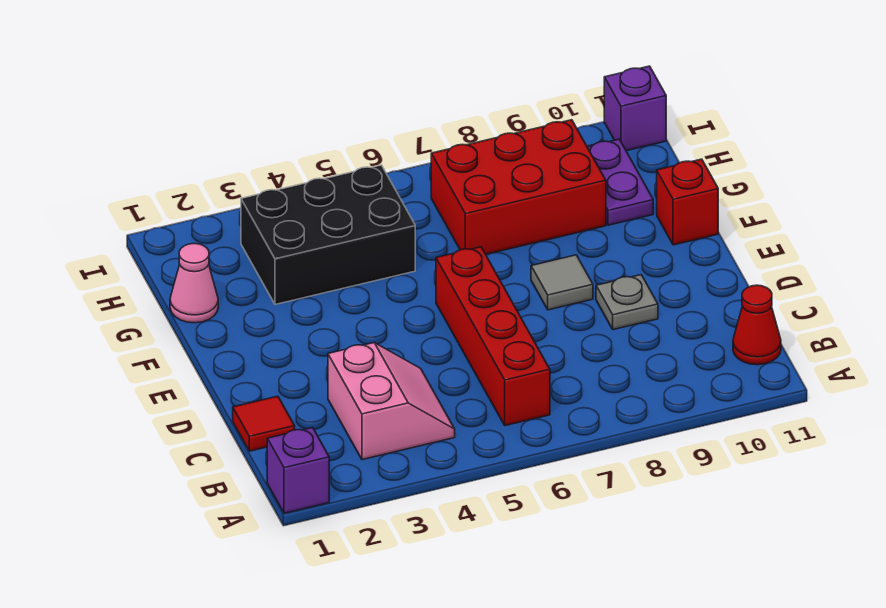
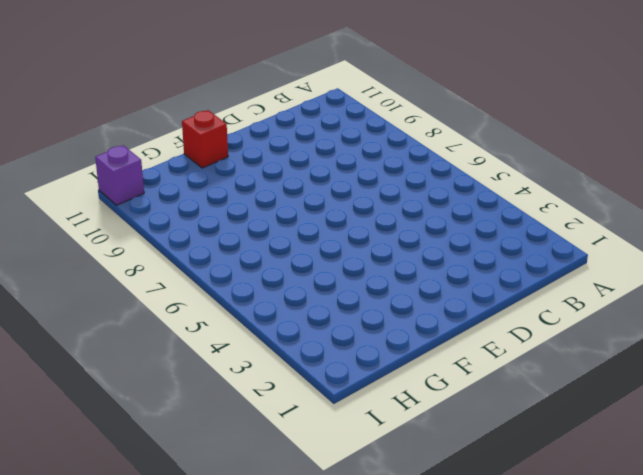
none -> purple brick A1 level 1
none -> pink slope B3:C4 level 1 top 3
none -> red brick B6:E6 level 1

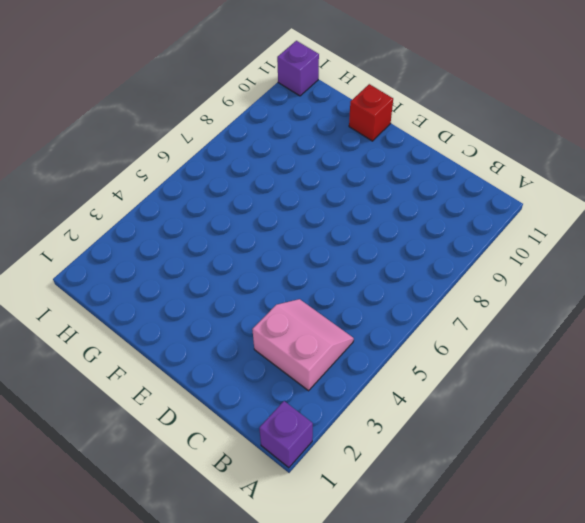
none -> red brick B6:E6 level 1
none -> red cone B11 level 1
none -> red tile C1 level 1

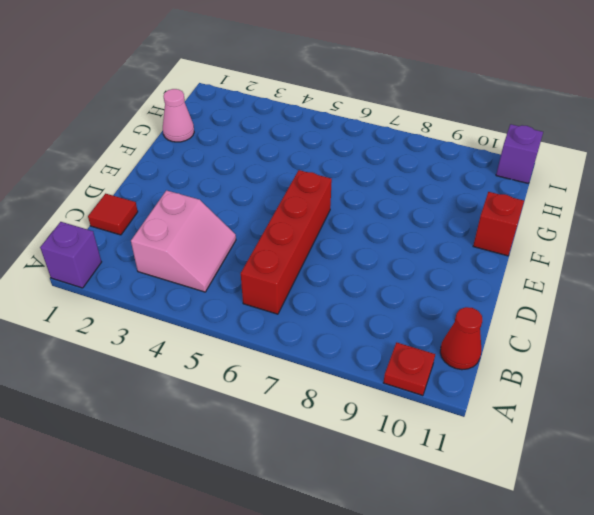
red plate A10 level 1 -> none
none -> grey plate D9 level 1
none -> grey tile E8 level 1
none -> black brick G3:H5 level 1

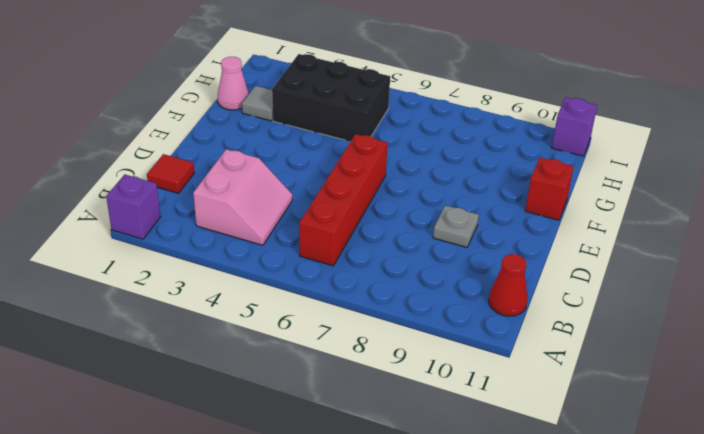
grey tile G2 level 1 -> grey tile E8 level 1
none -> red brick G7:H9 level 1
none -> purple plate G10:H10 level 1

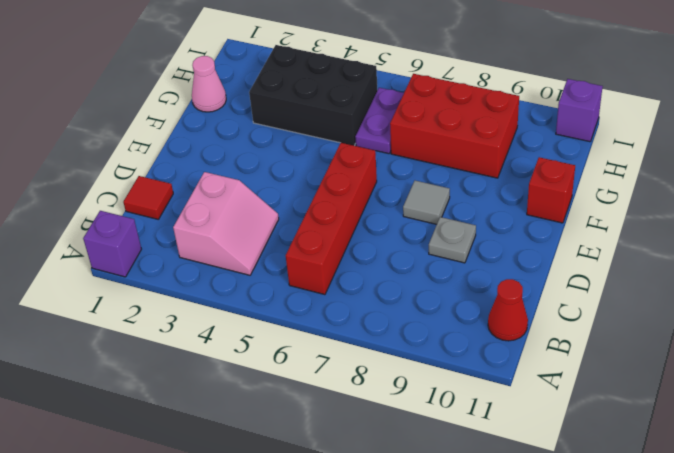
purple plate G6:H6 level 1 -> purple plate G10:H10 level 1

